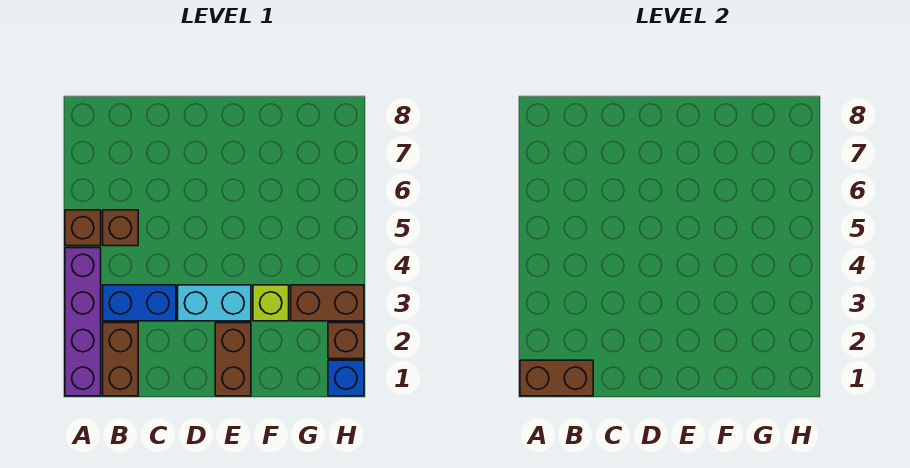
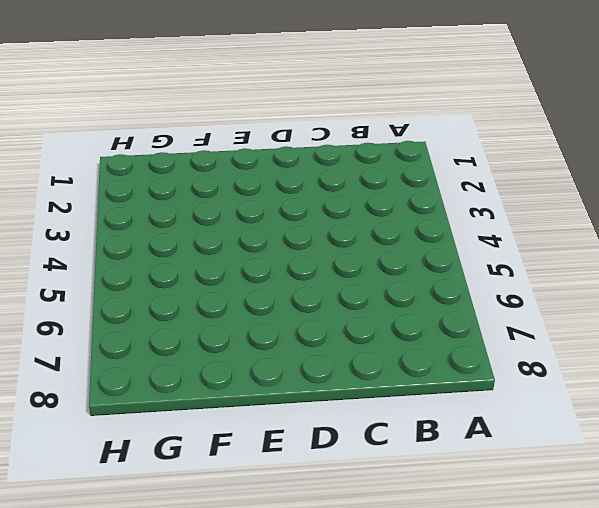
none -> purple brick A1:A4 level 1
none -> brown brick A5 level 1
none -> brown brick B1:B2 level 1

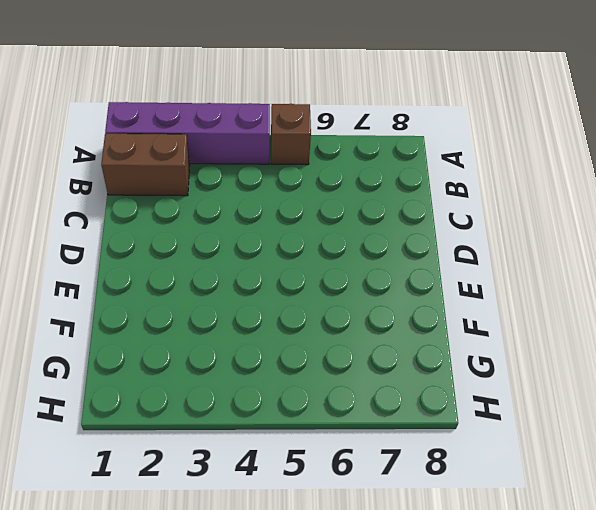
none -> blue brick B3:C3 level 1
none -> brown brick B5 level 1
none -> cyan brick D3:E3 level 1

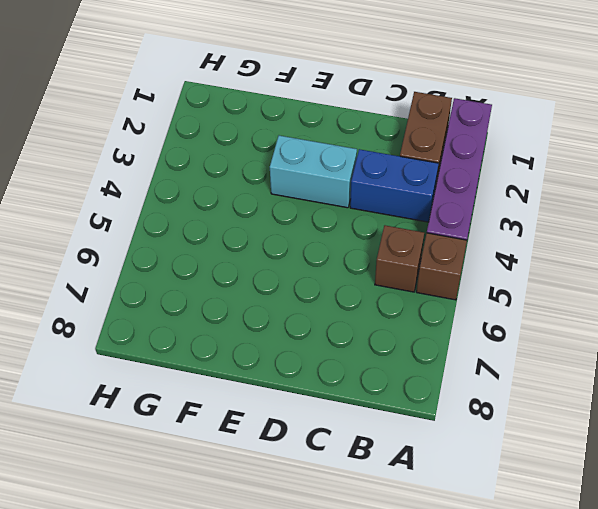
none -> brown brick E1:E2 level 1
none -> lime brick F3 level 1
none -> brown brick G3:H3 level 1

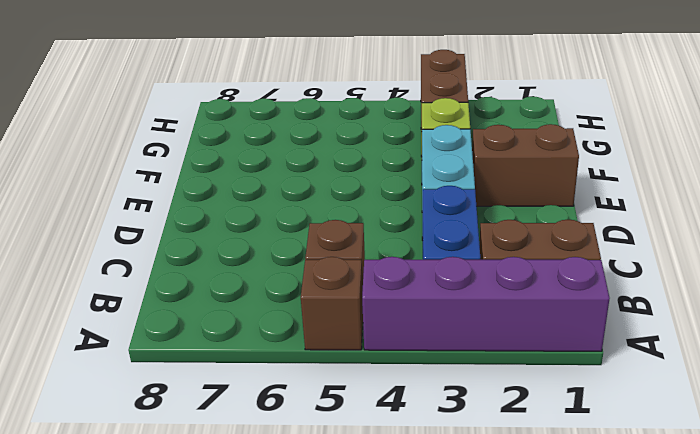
none -> blue brick H1 level 1
none -> brown brick H2 level 1
none -> brown brick A1:B1 level 2

